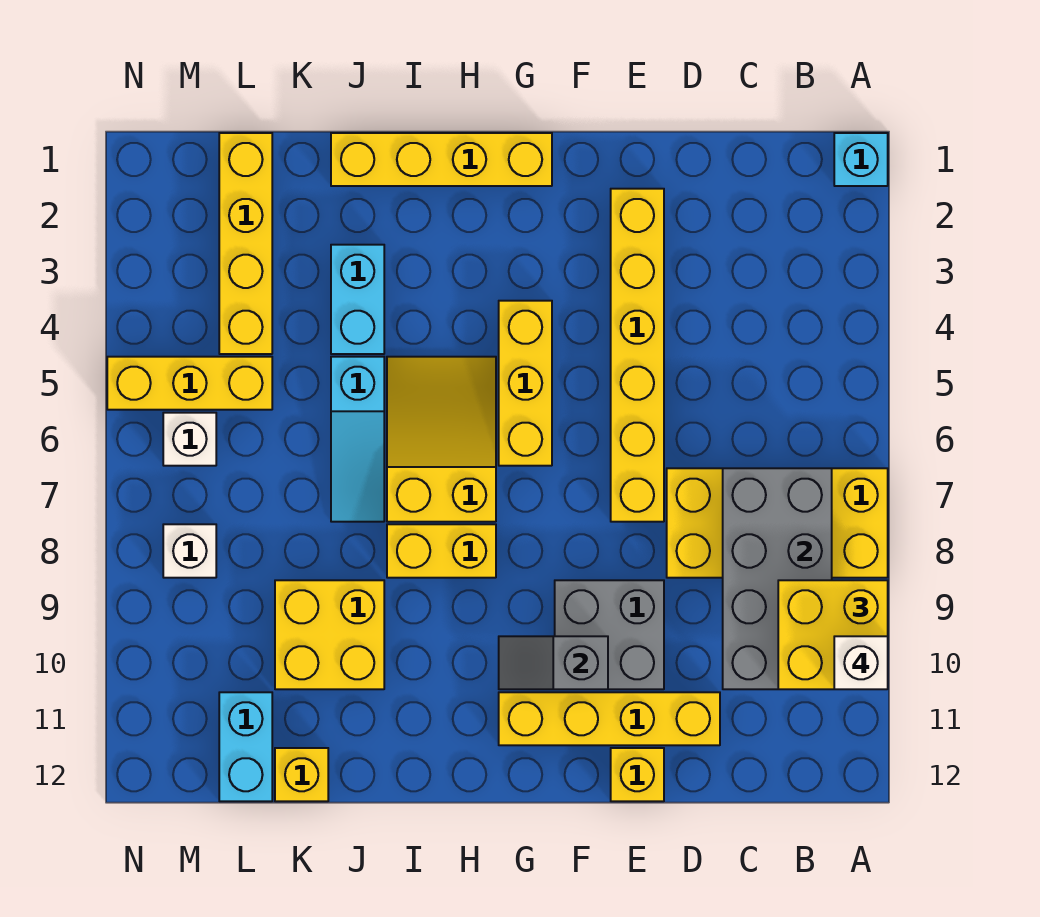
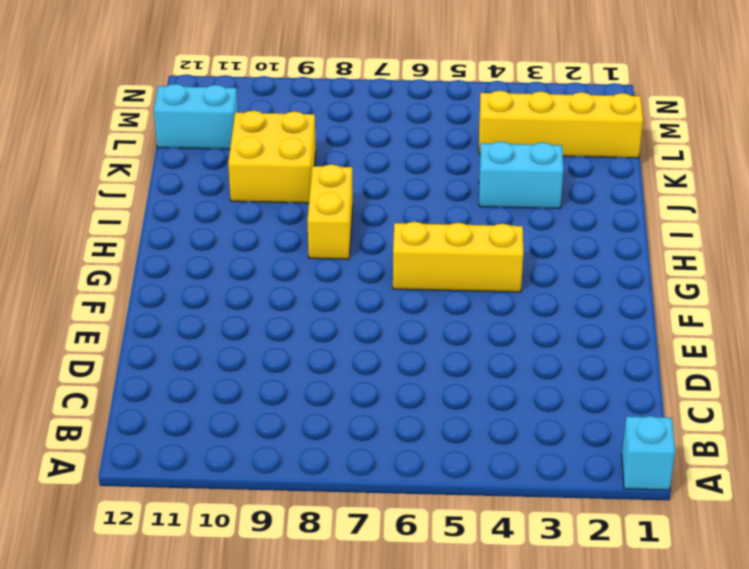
none -> yellow brick A7:D8 level 1
none -> yellow brick D11:G11 level 1
none -> yellow brick E2:E7 level 1

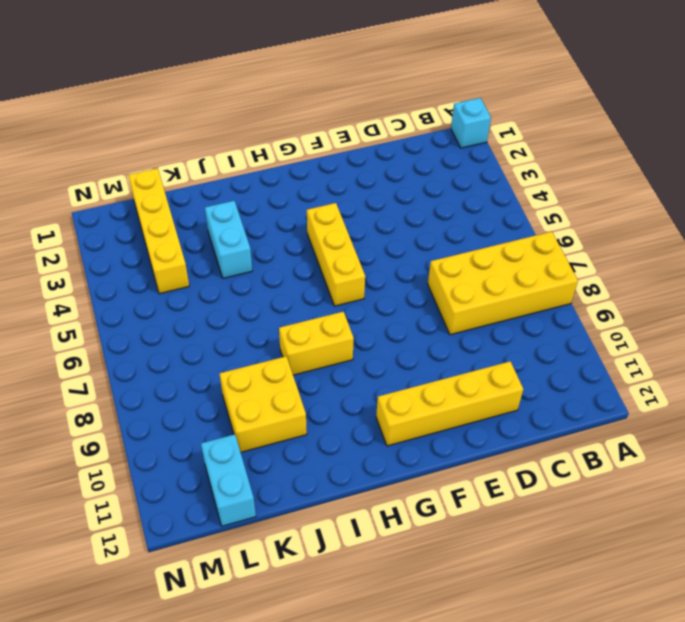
none -> yellow brick E2:E7 level 1
none -> grey brick E9:F10 level 1
none -> yellow brick E12 level 1

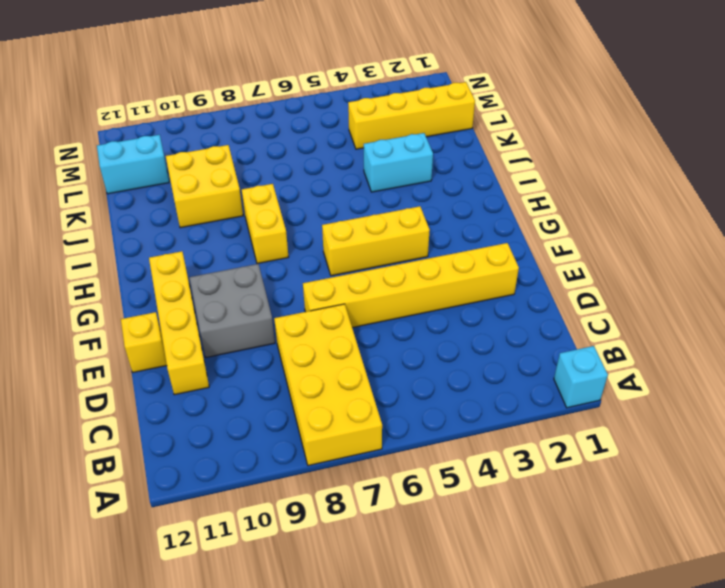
none -> yellow brick G1:J1 level 1
none -> yellow slope H5:I7 level 1 top 7
none -> cyan slope J5:J7 level 1 top 5

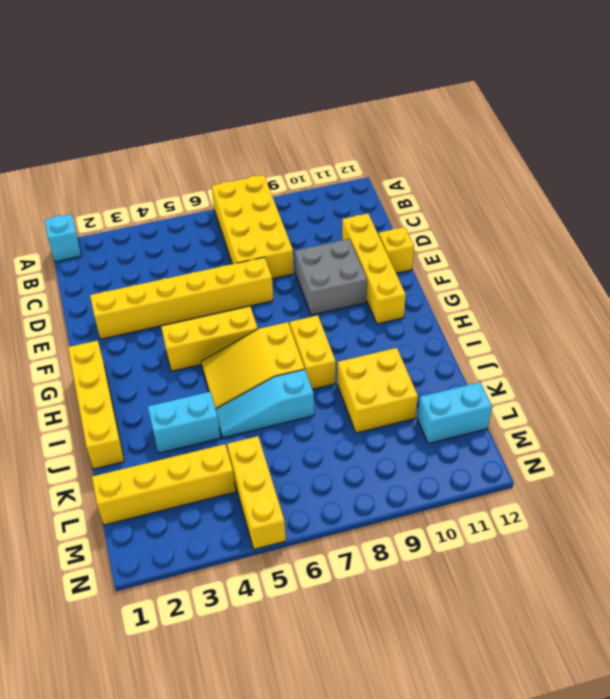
cyan slope J5:J7 level 1 top 7 -> cyan slope J5:J7 level 1 top 5
none -> yellow brick K12 level 1
none -> white brick M6 level 1
none -> white brick M8 level 1

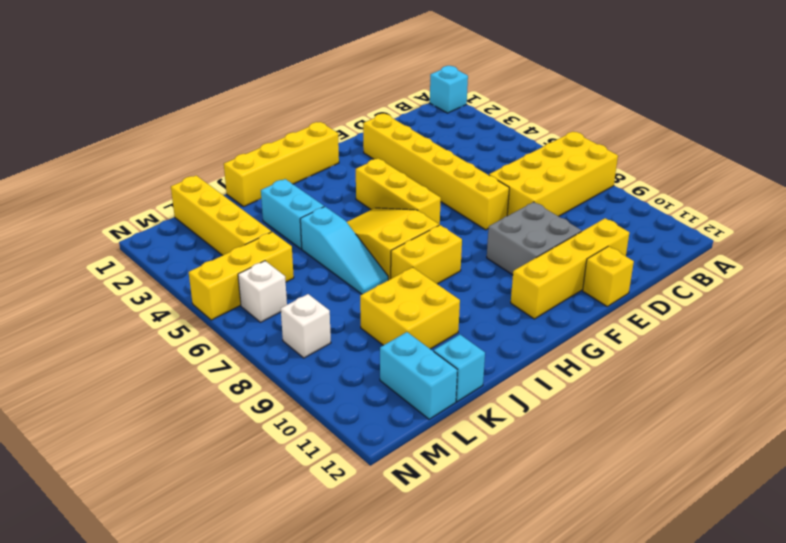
cyan brick K12 level 1 -> yellow brick K12 level 1
none -> grey brick B7:C10 level 2
none -> grey slope F10:G10 level 2 top F
none -> yellow brick A9:B10 level 3

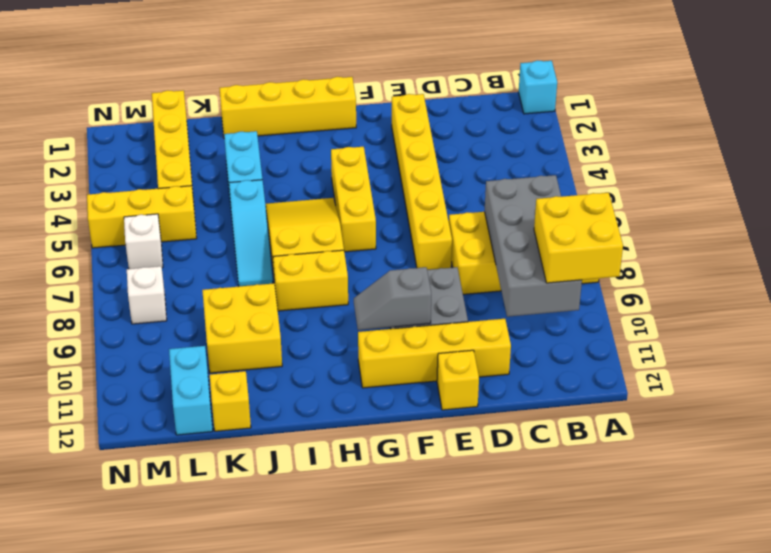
none -> white brick A10 level 4

